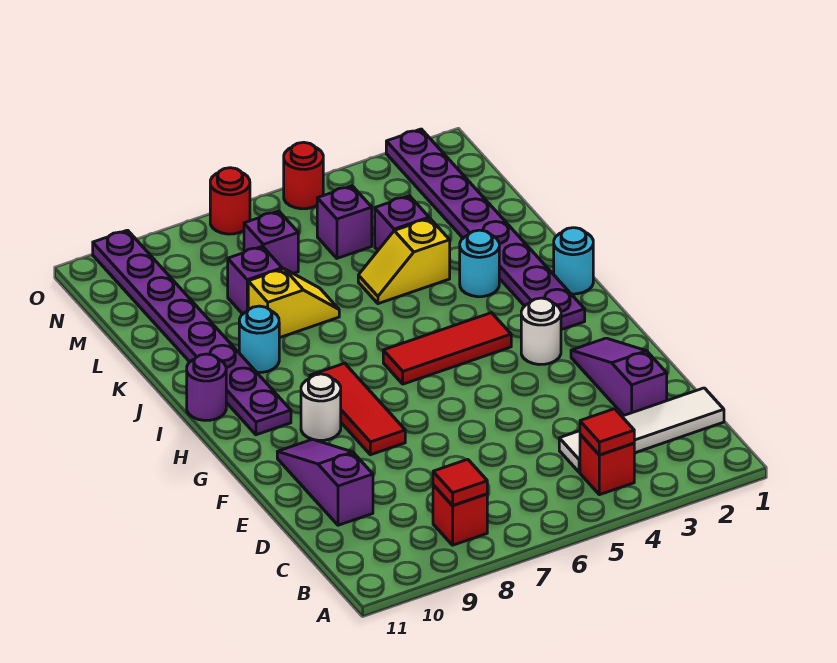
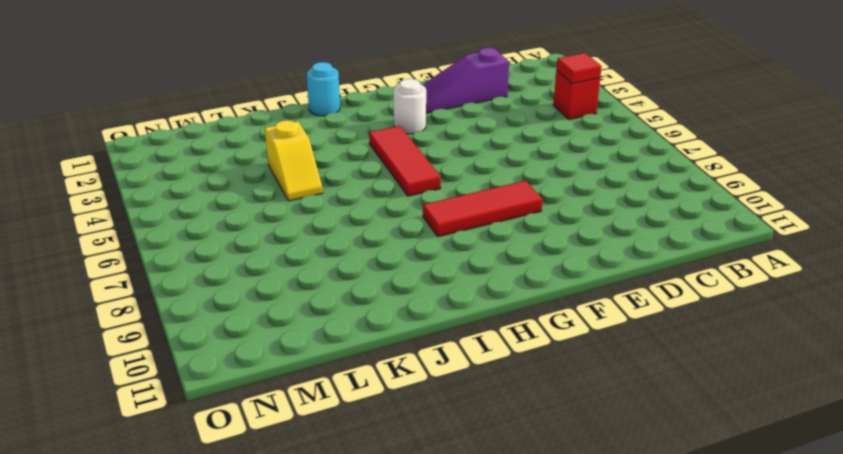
none -> red brick B8 level 1
none -> white tile C1:C4 level 1
none -> purple slope D10:F10 level 1 top D

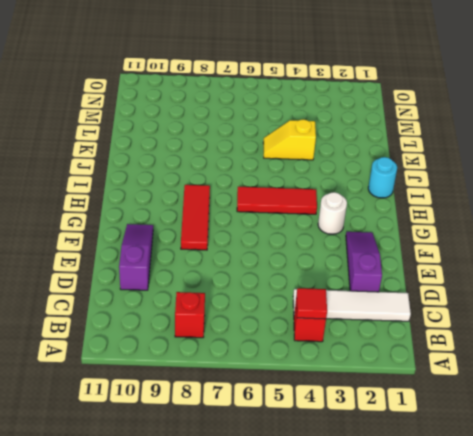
none -> white round brick G9 level 1
none -> purple plate H2:O2 level 1
none -> purple plate H10:O10 level 1

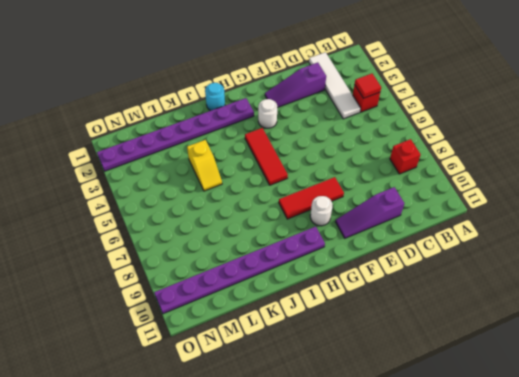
none -> purple round brick I11 level 1
none -> cyan round brick J3 level 1
none -> cyan round brick J9 level 1

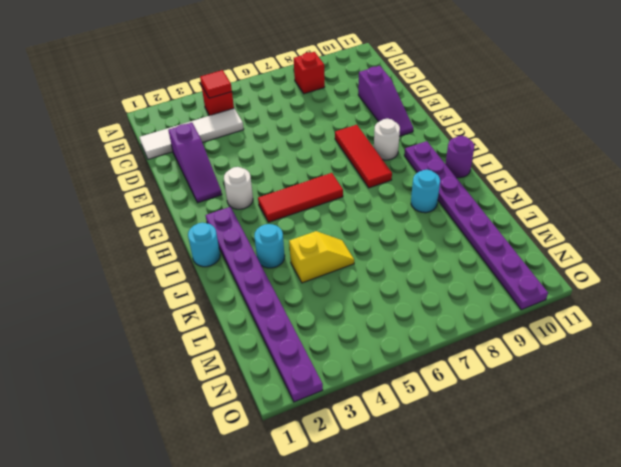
none -> yellow slope K7:K8 level 1 top 8
none -> purple brick L4 level 1
none -> purple brick L8 level 1

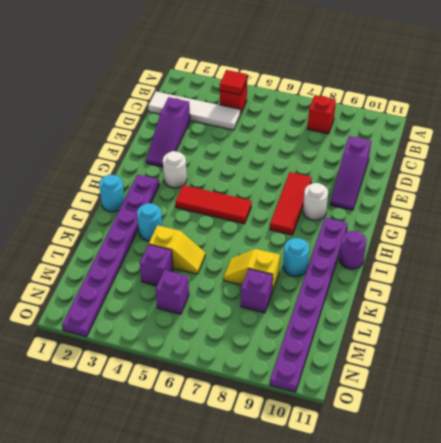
none -> purple brick M7 level 1
none -> red round brick O5 level 1
none -> red round brick O7 level 1

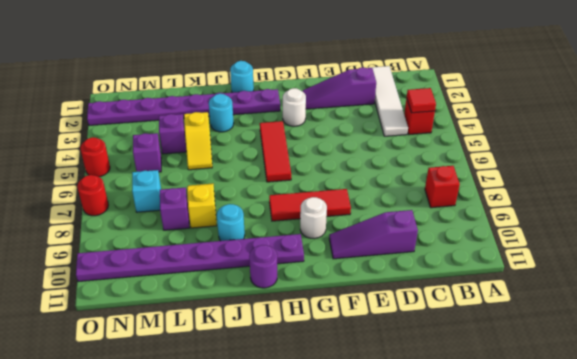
cyan brick M7 level 1 -> purple brick M7 level 1
none -> red tile B8 level 2

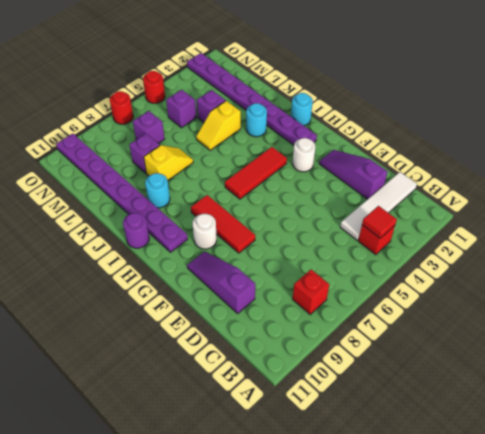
none -> red tile B8 level 2

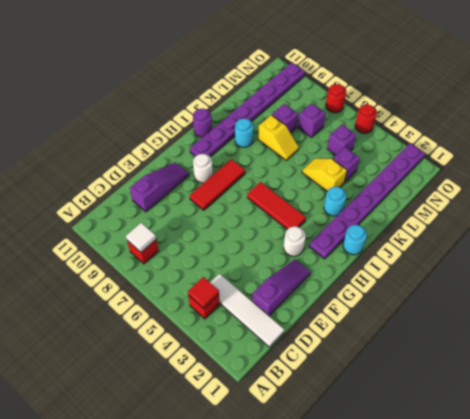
white tile B8 level 2 -> red tile B8 level 2

